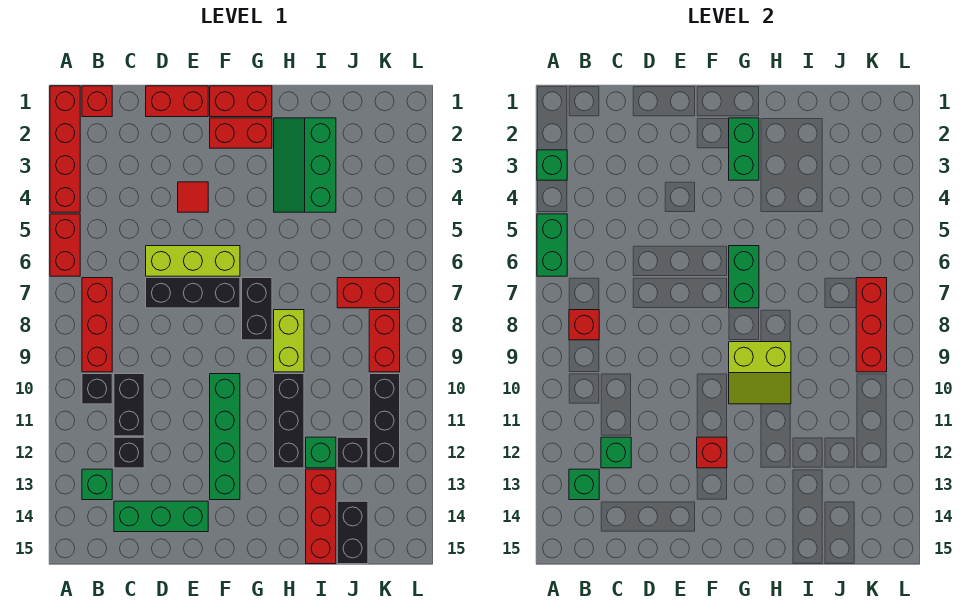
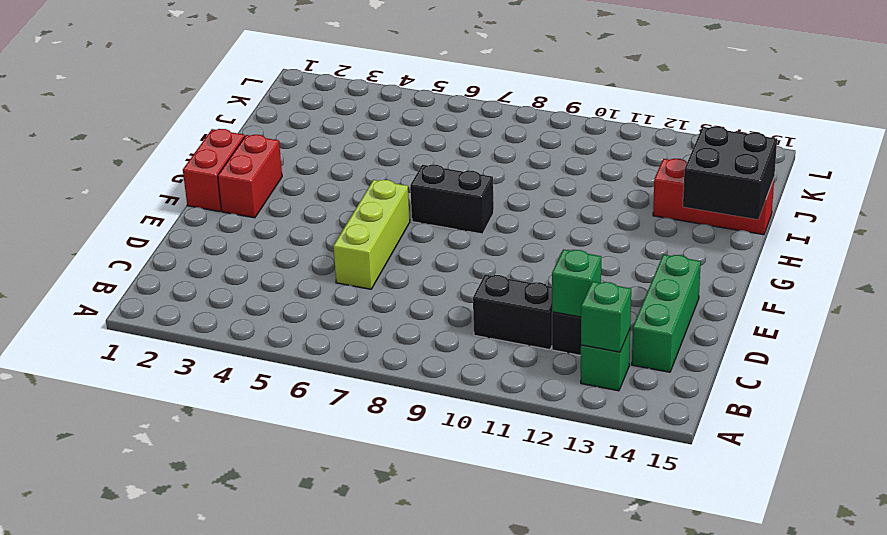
black brick H14:I15 level 2 -> none
none -> red brick A1:A4 level 1
none -> red brick A5:A6 level 1
none -> red brick B1 level 1
none -> red brick B7:B9 level 1

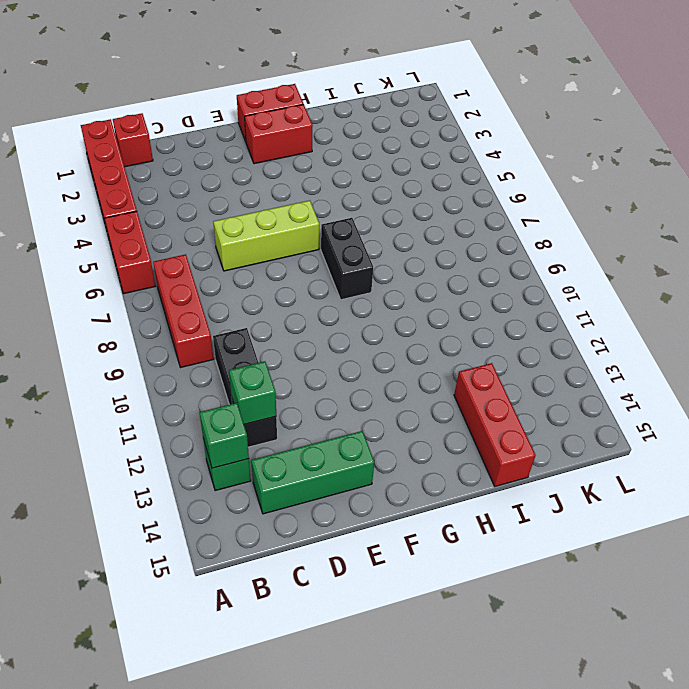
none -> black brick B10 level 1
none -> red brick D1:E1 level 1
none -> black brick D7:F7 level 1
none -> red tile E4 level 1

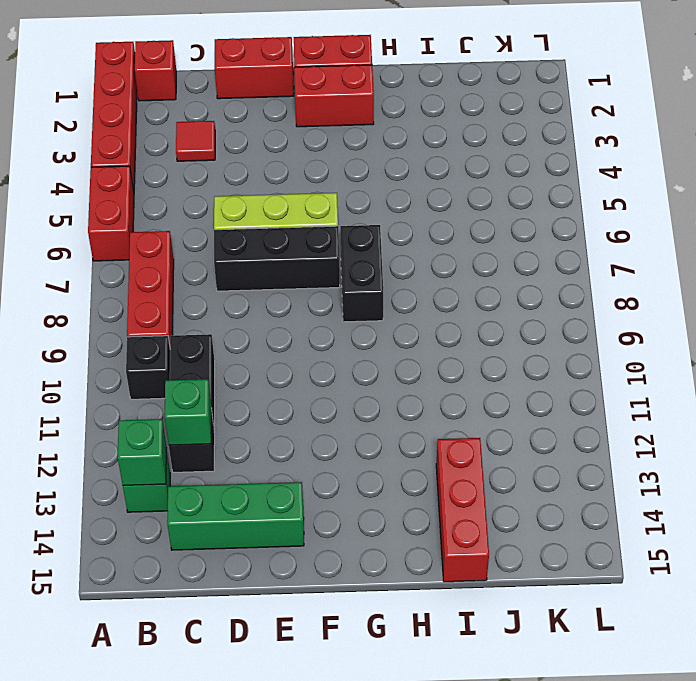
red tile C3 level 1 -> red tile E4 level 1
none -> green brick F10:F13 level 1
none -> green slope H2:I4 level 1 top I
none -> lime brick H8:H9 level 1
none -> black brick H10:H12 level 1

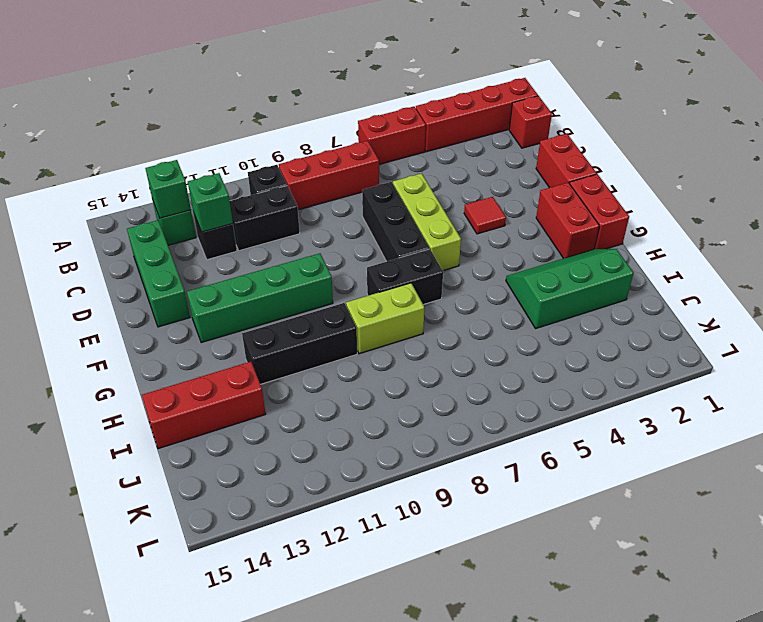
none -> green brick I12 level 1
none -> red brick J7:K7 level 1
none -> black brick J12 level 1
none -> black brick J14:J15 level 1

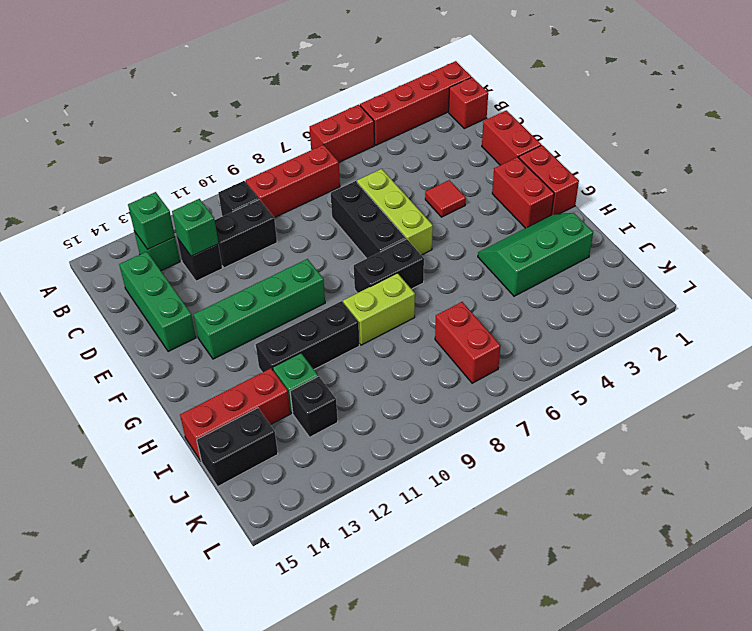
none -> red brick K8:K9 level 1
none -> black brick K10:K12 level 1
none -> green brick A3 level 2
none -> green brick A5:A6 level 2

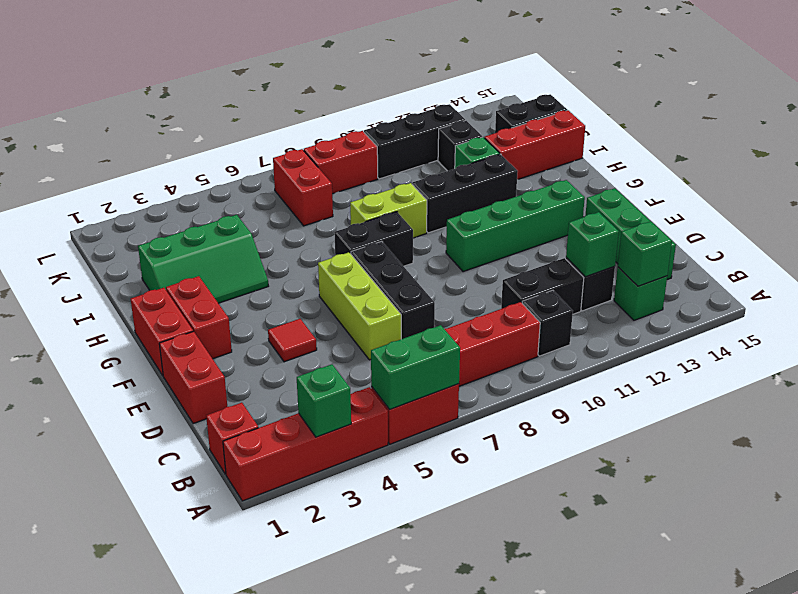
none -> red brick B8 level 2
none -> red brick F12 level 2
none -> green brick G2:G3 level 2
none -> green brick G6:G7 level 2

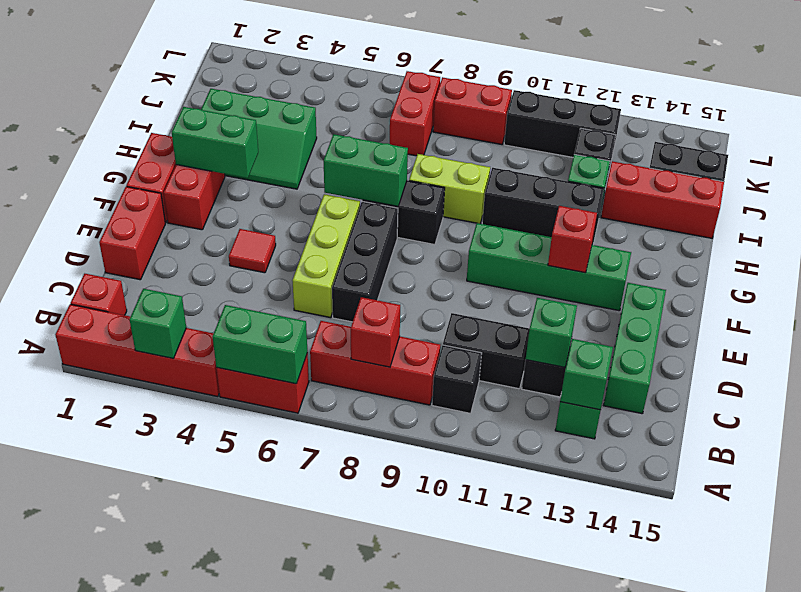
none -> lime slope G9:H10 level 2 top 9
none -> red brick K7:K9 level 2

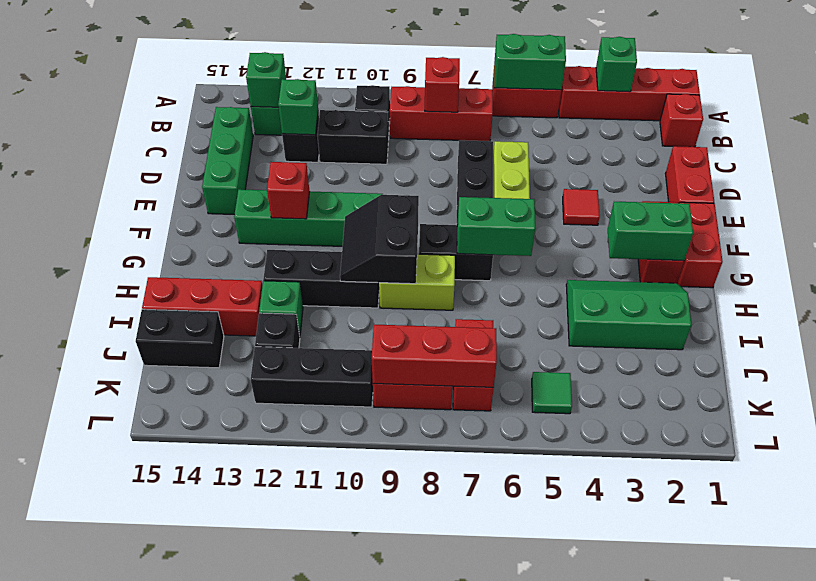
black slope G9:H10 level 2 top 9 -> lime slope G9:H10 level 2 top 9
green tile K5 level 1 -> none

